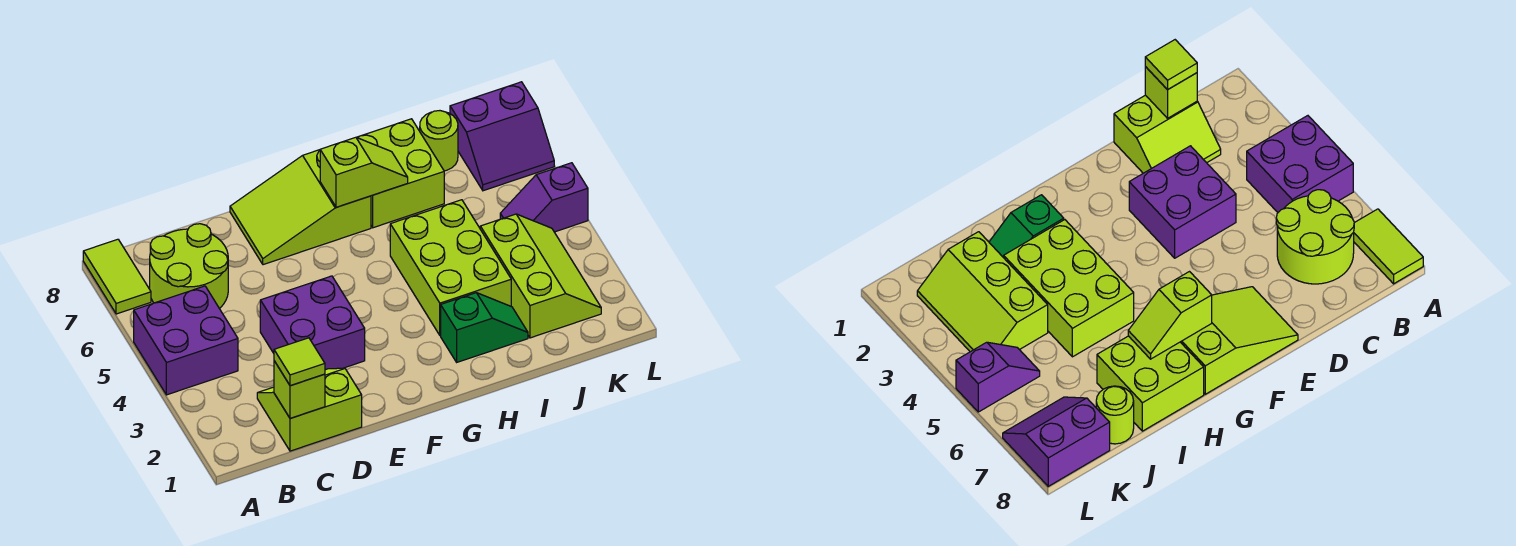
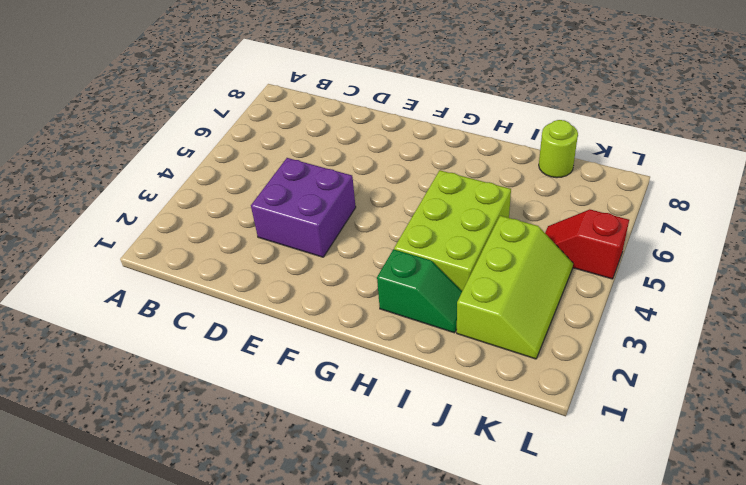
red slope K5:L5 level 1 top L -> purple slope K5:L5 level 1 top L
none -> purple brick A4:B5 level 1
none -> lime tile A7:A8 level 1
none -> lime round brick B6:C7 level 1

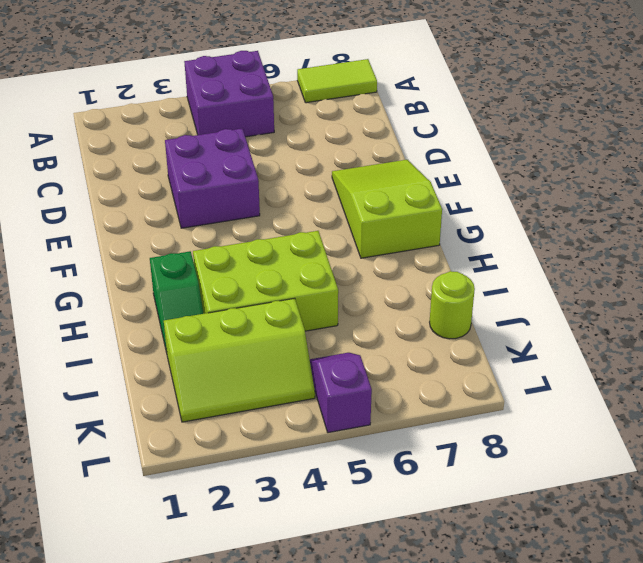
none -> lime round brick B6:C7 level 1
none -> lime slope C1:D2 level 1 top 1
none -> lime brick H7:I8 level 1

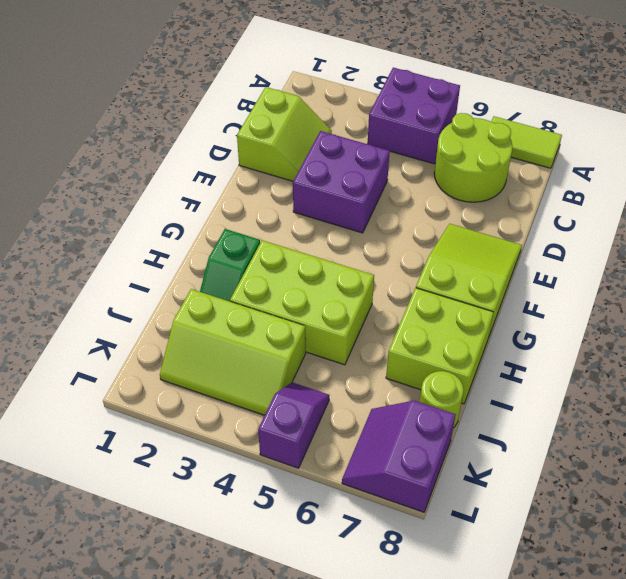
none -> lime brick C1 level 2
none -> lime slope G7:H7 level 2 top G
none -> lime tile C1 level 3

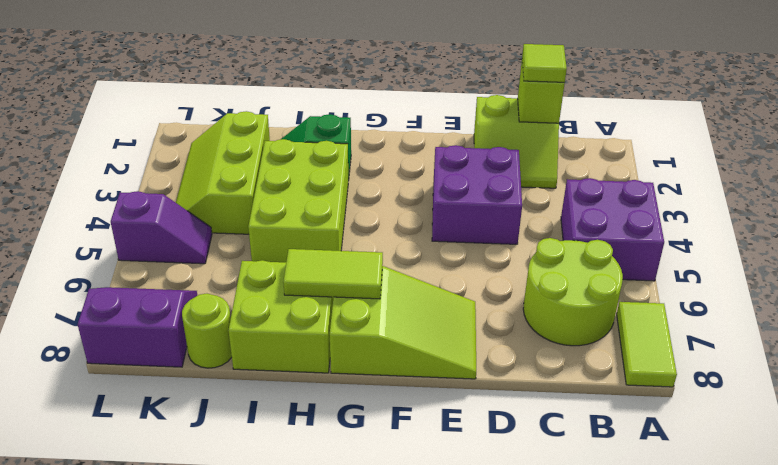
lime tile G7:H7 level 2 -> lime slope G7:H7 level 2 top G

